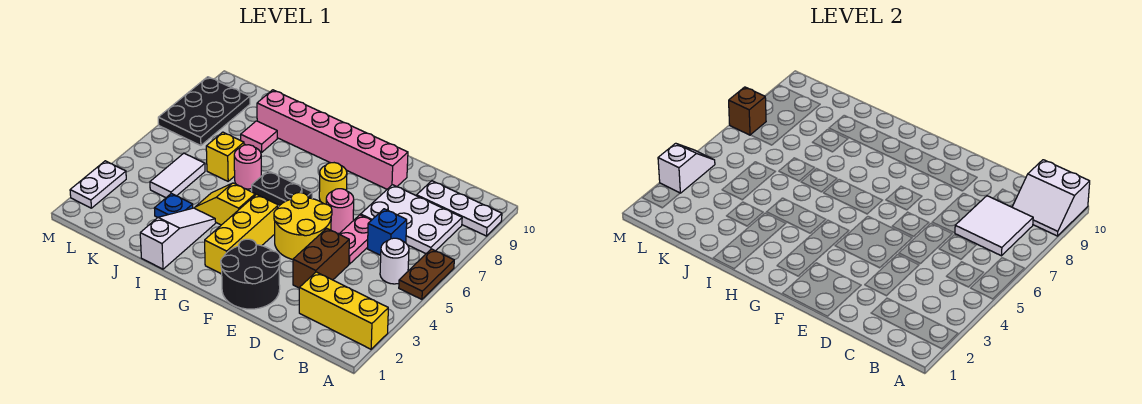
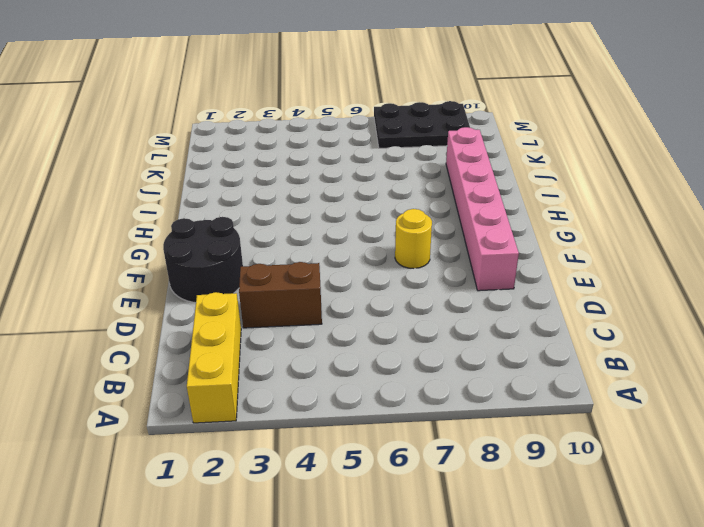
none -> brown plate A5:A6 level 1
none -> white plate A9:C9 level 1
none -> white round brick B5 level 1

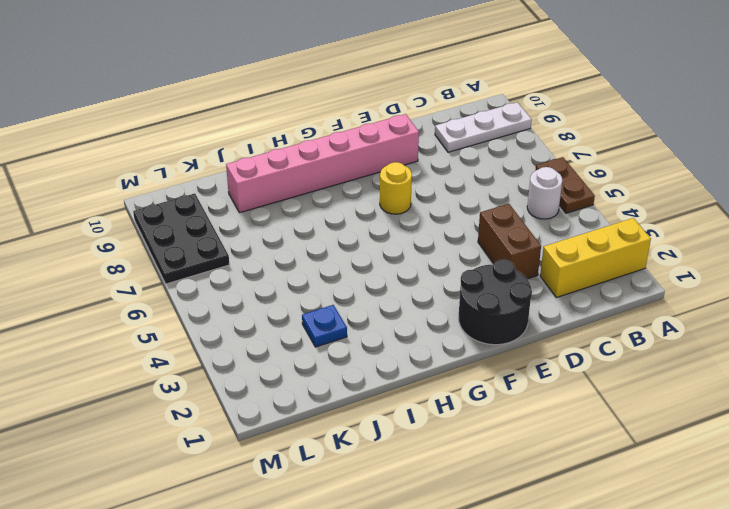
none -> white plate B7:D8 level 1
none -> blue brick C6 level 1
none -> pink plate D5:D6 level 1

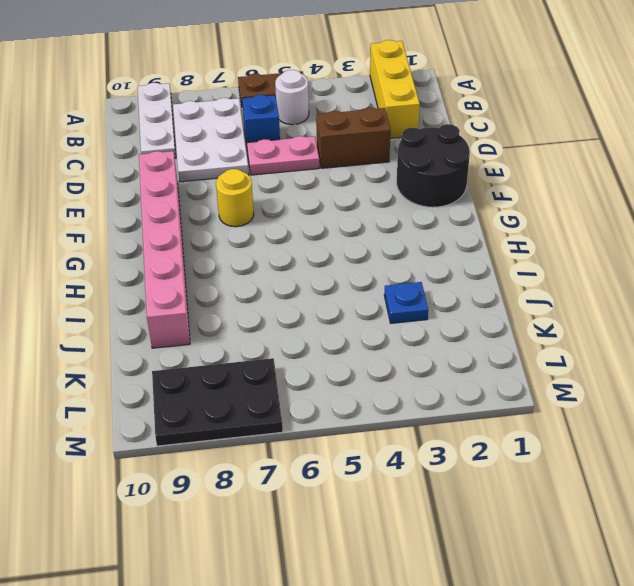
none -> yellow round brick E4:F5 level 1
none -> pink round brick E6 level 1
none -> yellow brick G2:G4 level 1

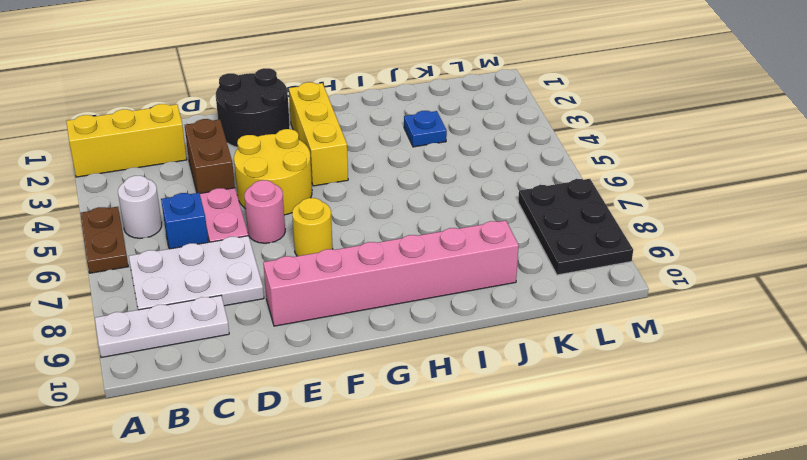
none -> black plate G6:H6 level 1
none -> yellow slope H4:I4 level 1 top H
none -> white slope I1:I3 level 1 top 1

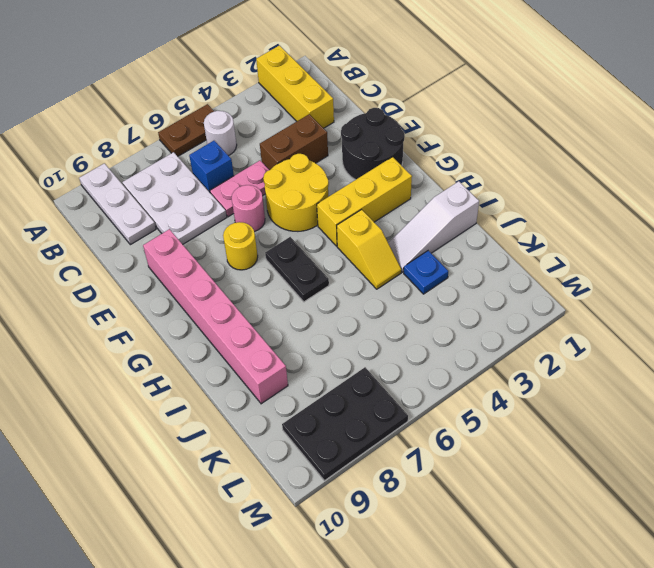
none -> pink round brick I6 level 1
none -> yellow brick J6 level 1
none -> pink tile J8 level 1

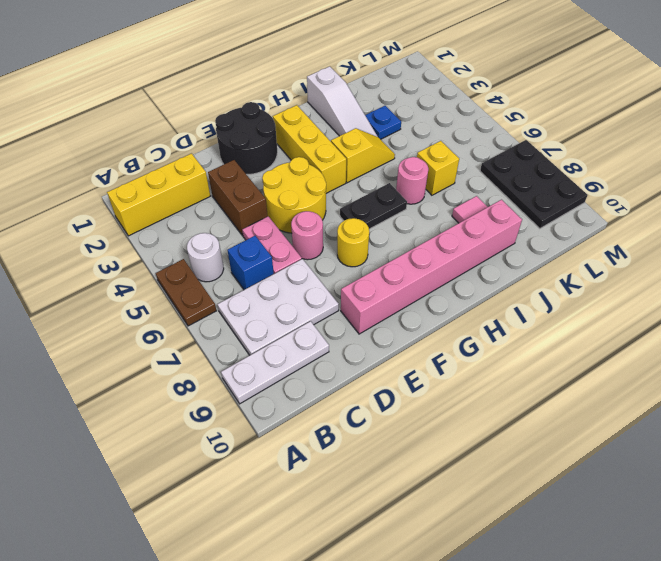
none -> white tile K4:K5 level 1
none -> white plate M2:M3 level 1
none -> white slope A9:B10 level 2 top 10

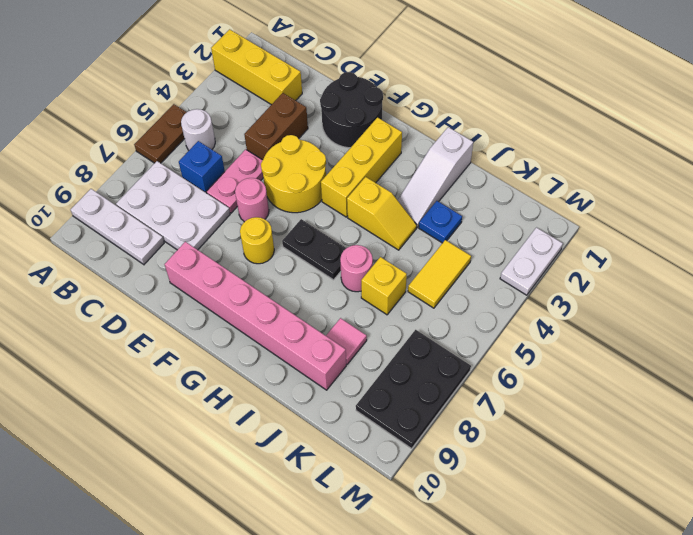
yellow tile K4:K5 level 1 -> white tile K4:K5 level 1
none -> white slope A9:B10 level 2 top 10
none -> white tile B7:C8 level 2
none -> white slope M3:M4 level 2 top 3

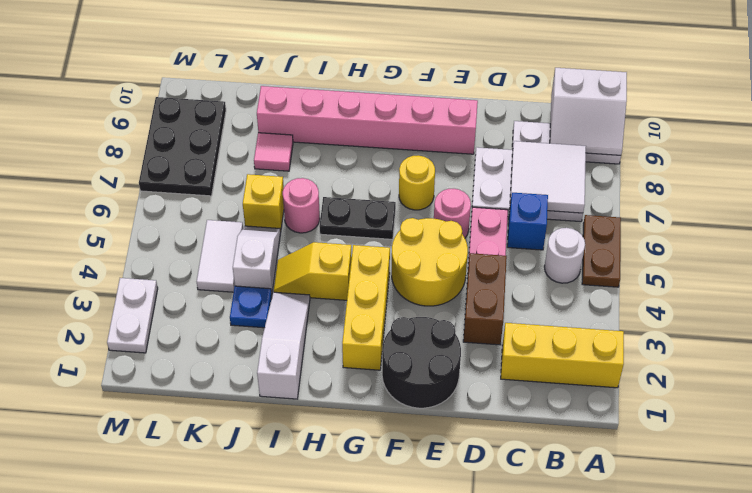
white slope J4:J5 level 1 top 4 -> white slope M3:M4 level 2 top 3
none -> brown brick M7 level 2

